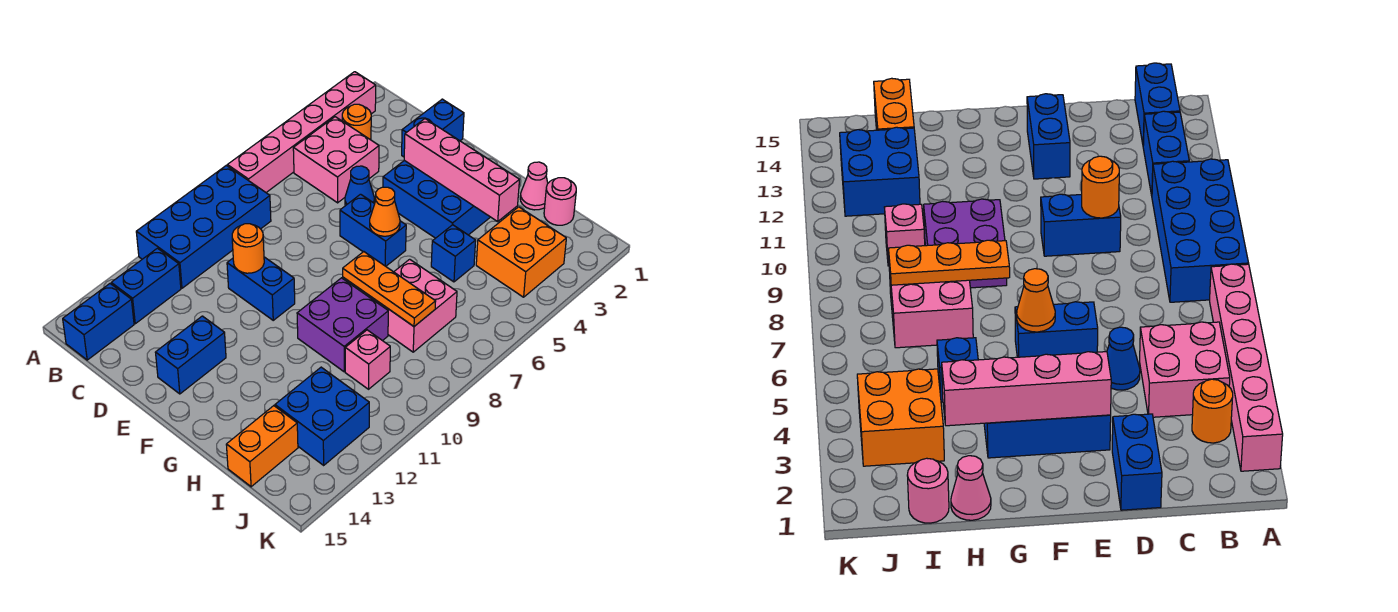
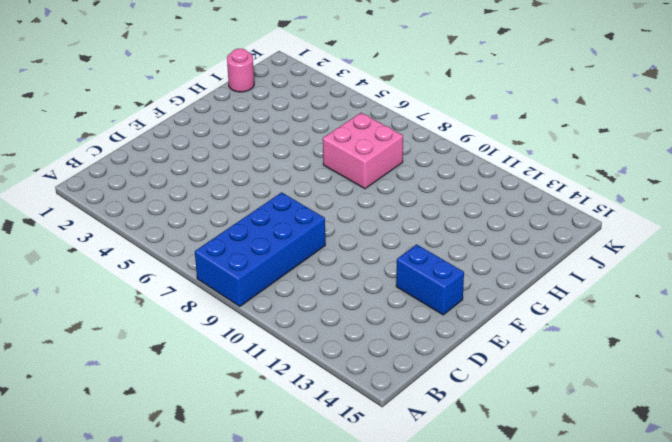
blue brick A8:D9 level 1 -> blue brick A8:B11 level 1
none -> pink brick A2:A7 level 1
none -> orange round brick B3 level 1
none -> pink brick B4:C5 level 1

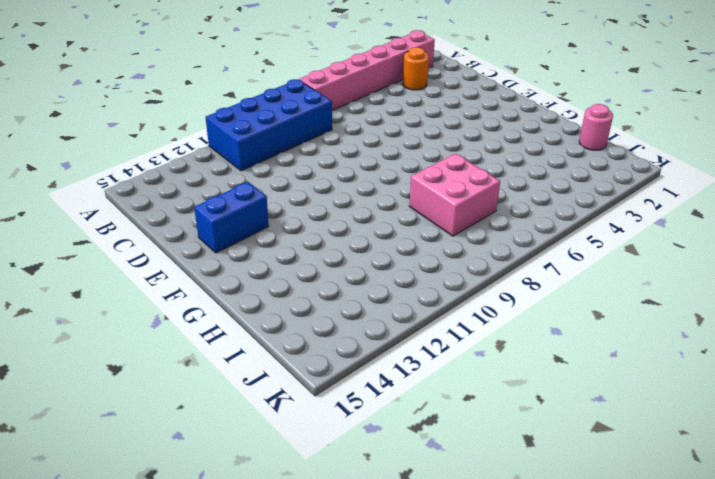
none -> pink brick B4:C5 level 1
none -> blue brick B12:B13 level 1
none -> blue brick B14:B15 level 1

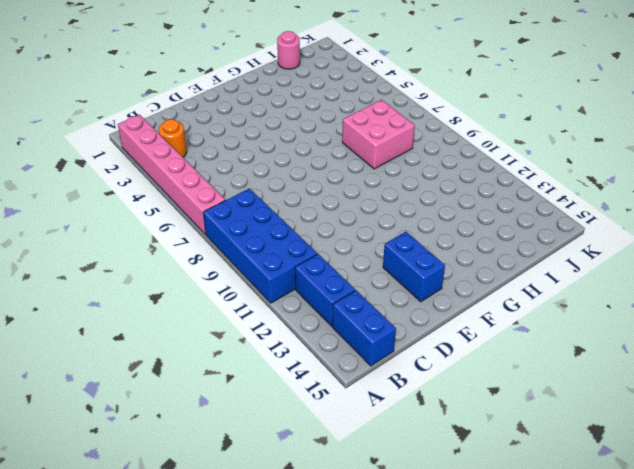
none -> pink brick B4:C5 level 1
none -> blue brick D1:D2 level 1
none -> blue cone D5 level 1

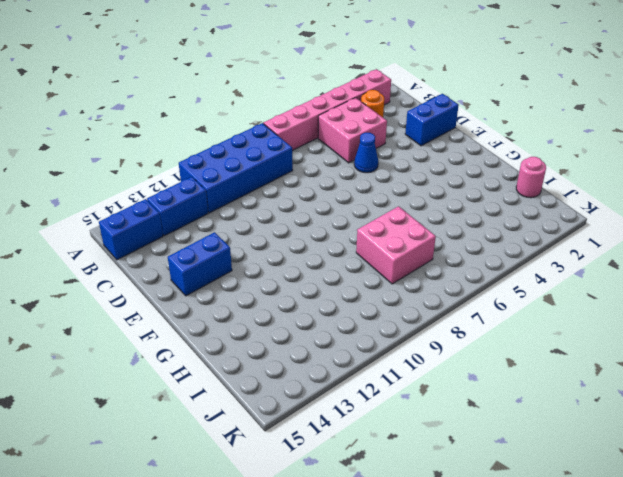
none -> blue brick D10:E10 level 1
none -> blue brick E3:G4 level 1
none -> blue brick E6:F6 level 1

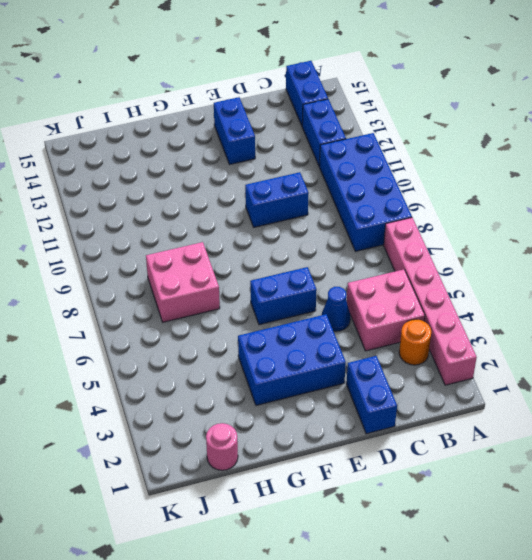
none -> purple brick G9:H10 level 1
none -> pink cone H1 level 1
none -> blue brick H5 level 1

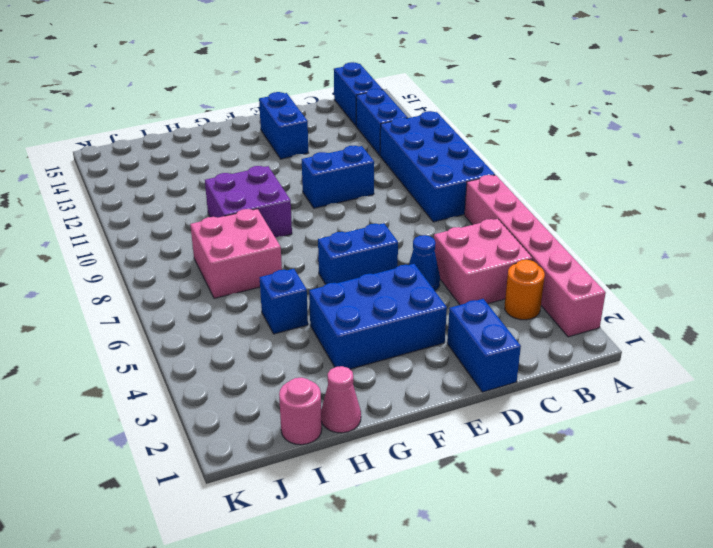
none -> orange brick I3:J4 level 1
none -> pink brick I10 level 1
none -> blue brick I12:J13 level 1

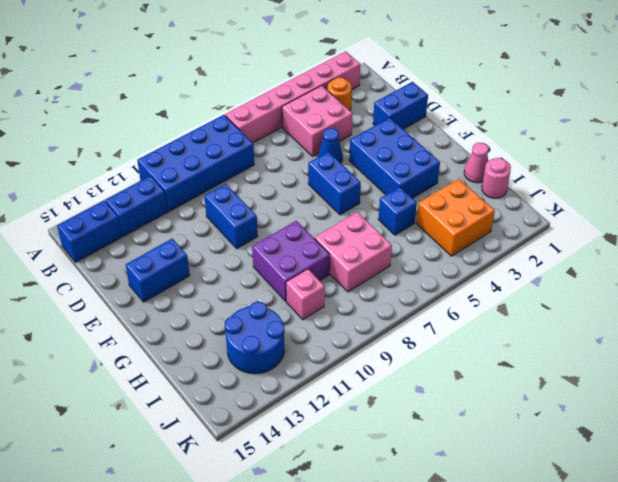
blue round brick I12:J13 level 1 -> blue brick I12:J13 level 1
none -> orange brick I14:I15 level 1
none -> orange round brick D10 level 2
none -> pink brick E3:H3 level 2

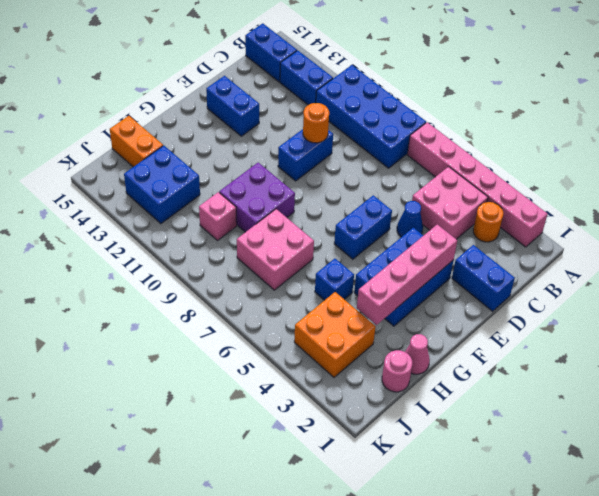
none -> orange cone F6 level 2
none -> orange plate G8:I8 level 2

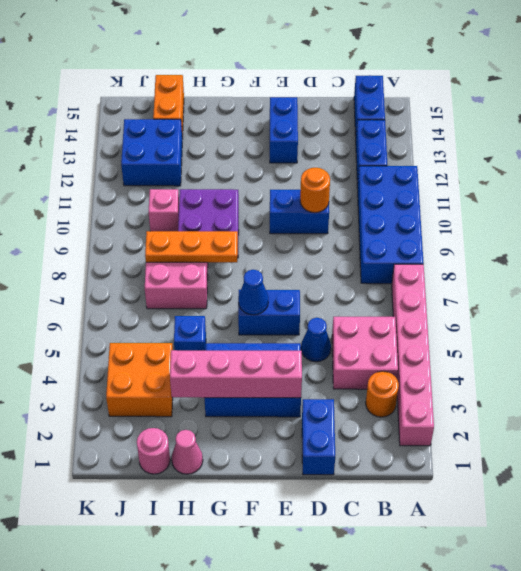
blue cone F6 level 2 -> orange cone F6 level 2

